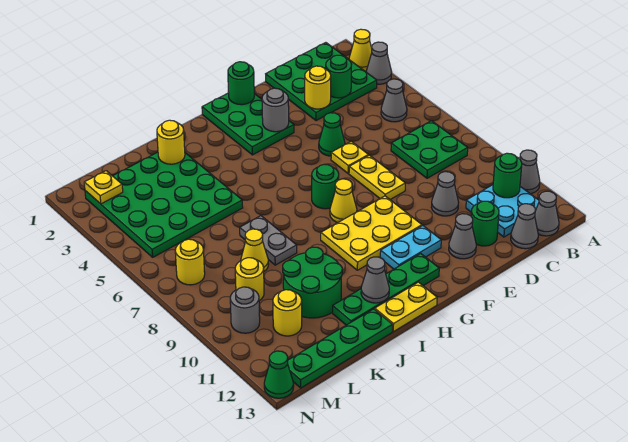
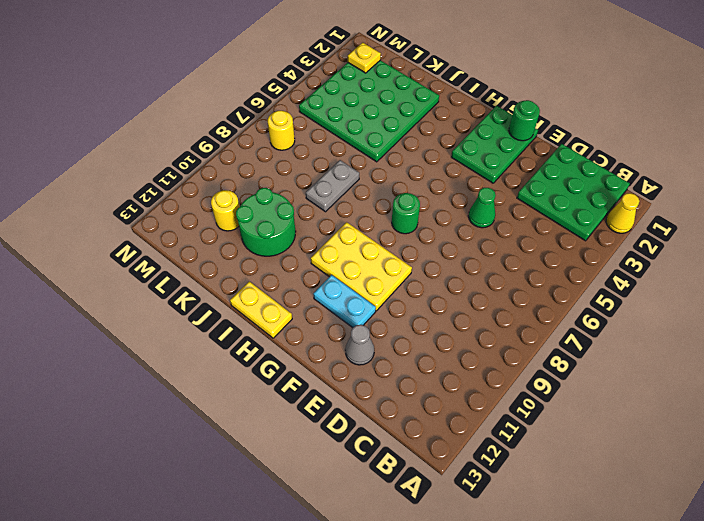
none -> grey cone A3 level 1
none -> grey cone A11 level 1
none -> grey cone B5 level 1
none -> green plate B7:C8 level 1

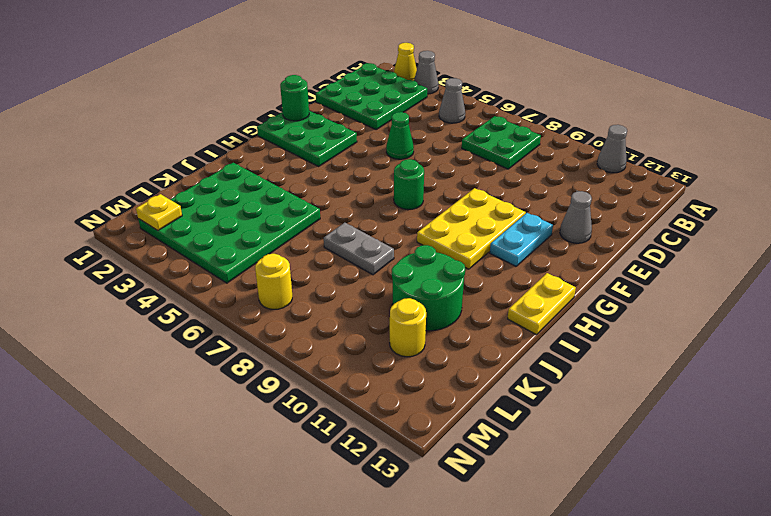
none -> cyan plate B11:C12 level 1
none -> grey cone B13 level 1
none -> grey cone C13 level 1
none -> grey cone D10 level 1

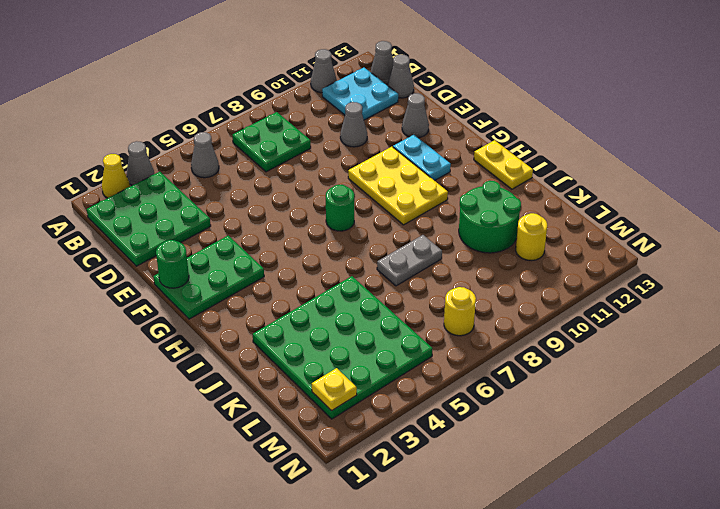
none -> green round brick D12 level 1
none -> green cone E5 level 1
none -> yellow plate E6 level 1
none -> yellow plate E7:E8 level 1

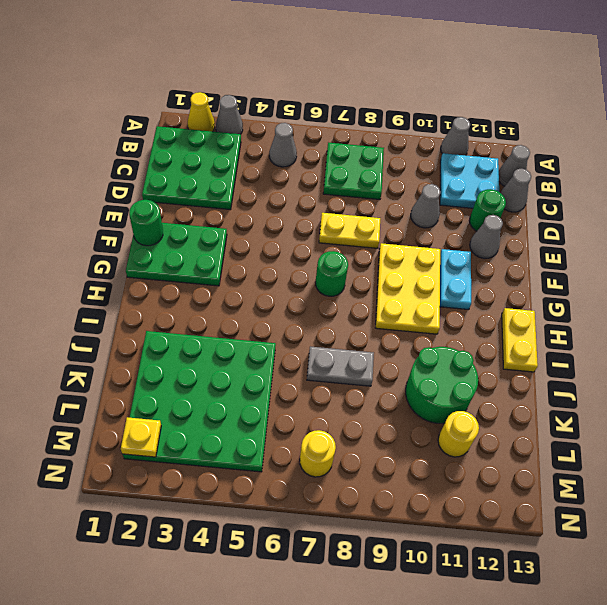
none -> green cone E5 level 1
none -> yellow plate E6 level 1
none -> yellow cone G8 level 1
none -> green plate G12:J12 level 1

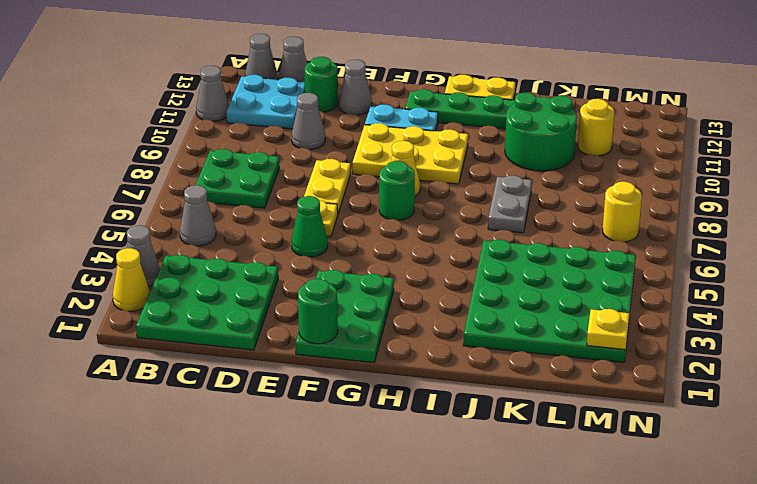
none -> green plate J13:M13 level 1
none -> yellow cone K8 level 1
none -> yellow round brick L9 level 1
none -> grey round brick M10 level 1

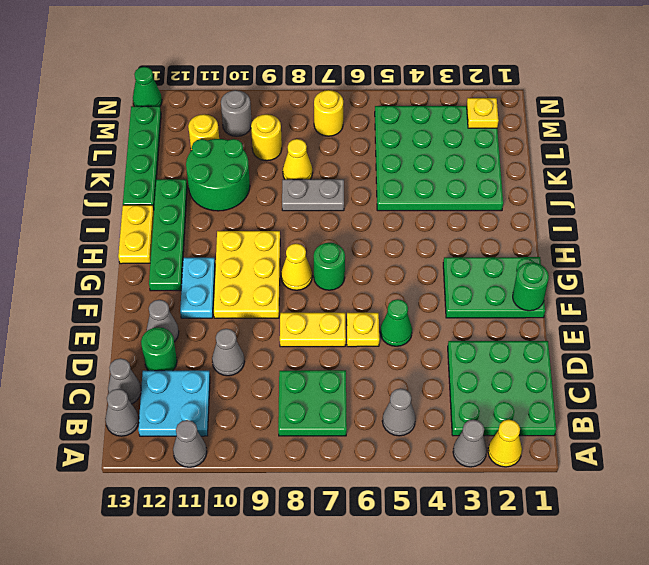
none -> green round brick B11 level 2
none -> green round brick C3 level 2
none -> yellow round brick D3 level 2
none -> grey round brick F3 level 2

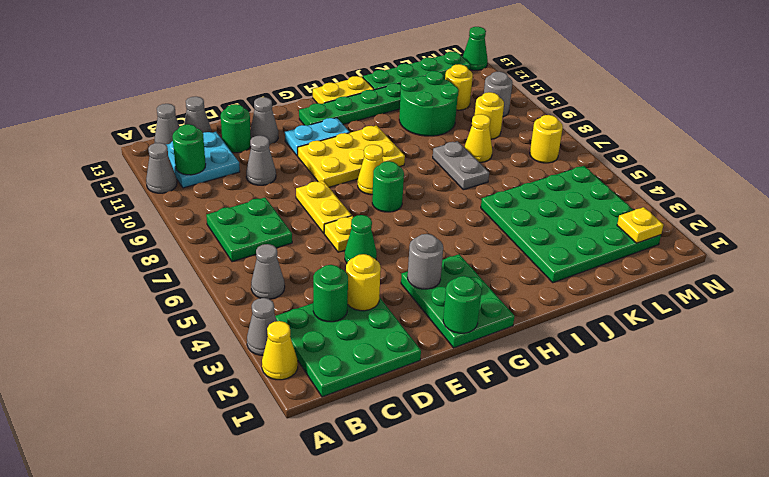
none -> grey cone I12 level 2
none -> yellow round brick J2 level 2

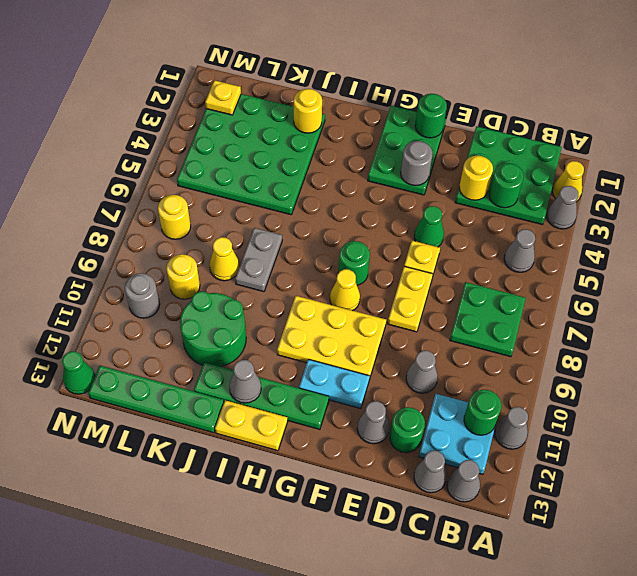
none -> yellow round brick L11 level 1

